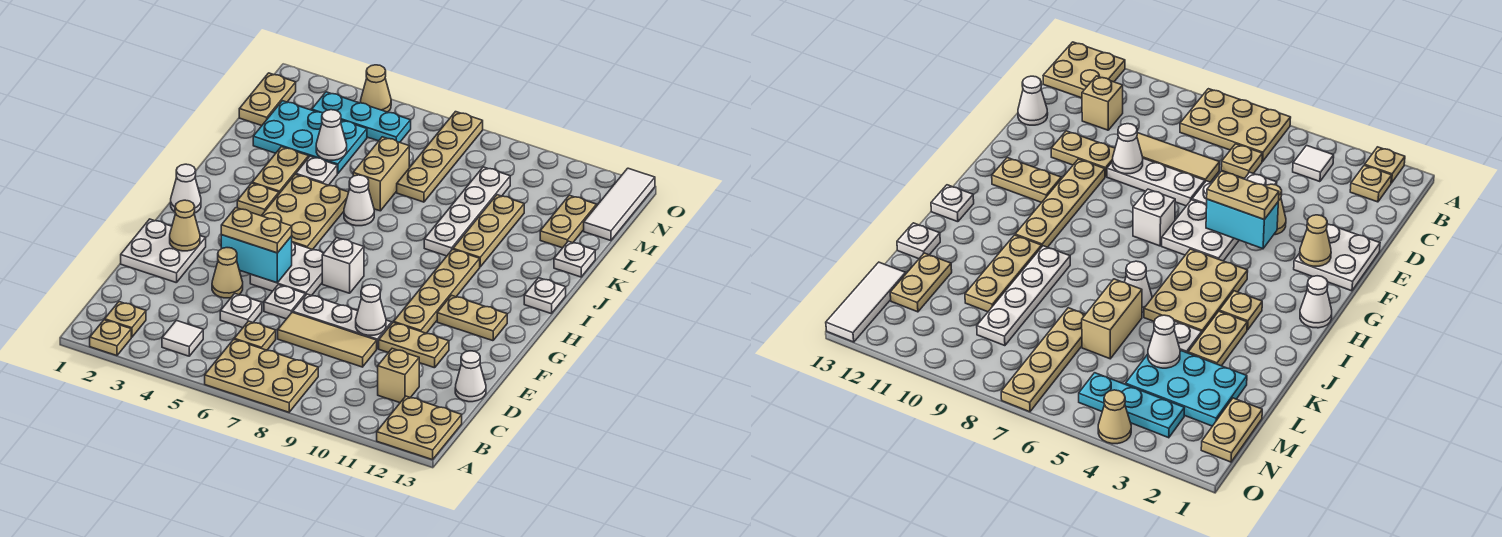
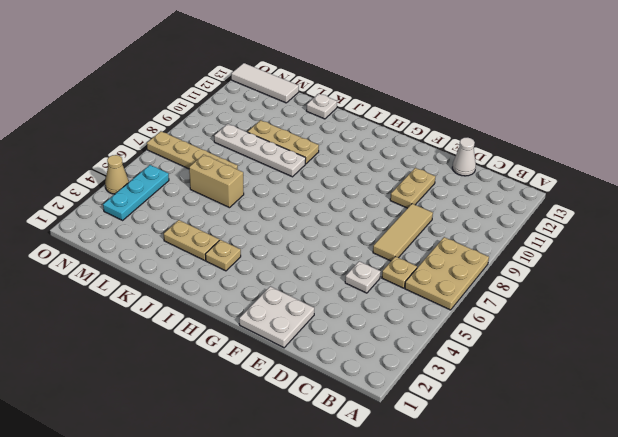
none -> tan plate A2 level 1
none -> tan plate A12:B13 level 1
none -> tan plate B2 level 1
none -> white tile B4 level 1

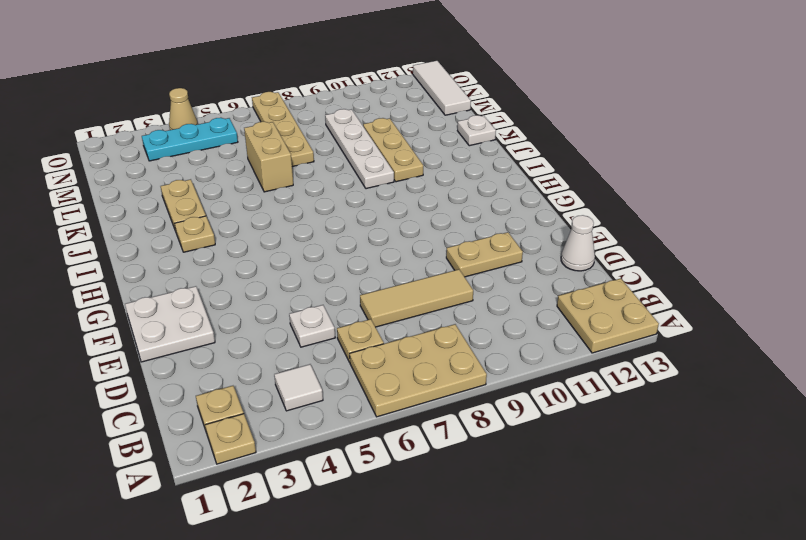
none -> tan brick C11 level 1
none -> tan cone E4 level 1
none -> white plate E6 level 1
none -> white plate E7:E9 level 1

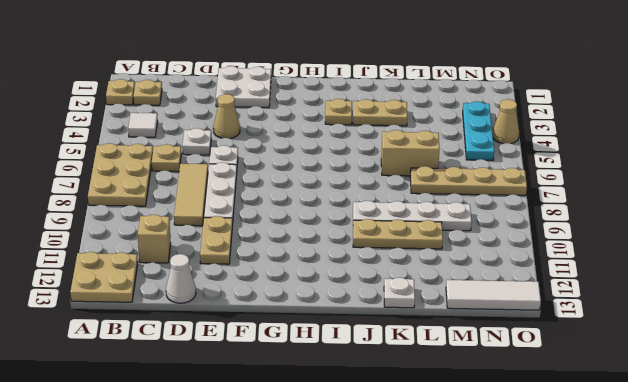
none -> white plate F5:G6 level 1
none -> tan plate F10:I10 level 1
none -> white brick G7 level 1
none -> tan plate G11:G12 level 1

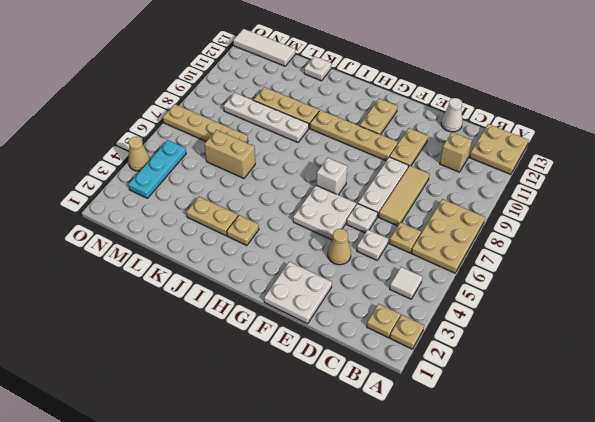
none -> white cone H1 level 1
none -> tan plate H4:J5 level 1
none -> white plate I13 level 1
none -> white cone J6 level 1

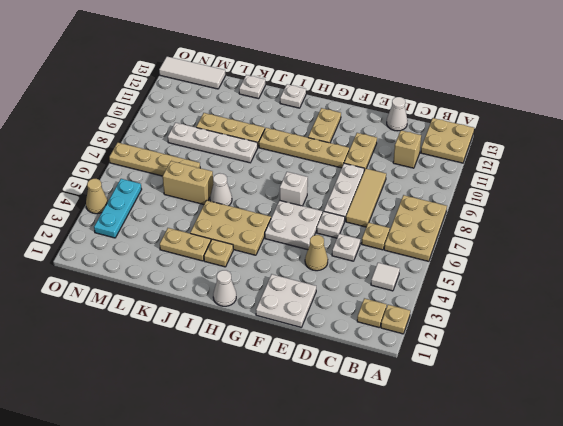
none -> white plate K4 level 1
none -> cyan plate L2:M4 level 1
none -> tan plate L12:M12 level 1
none -> tan plate M1:N1 level 1

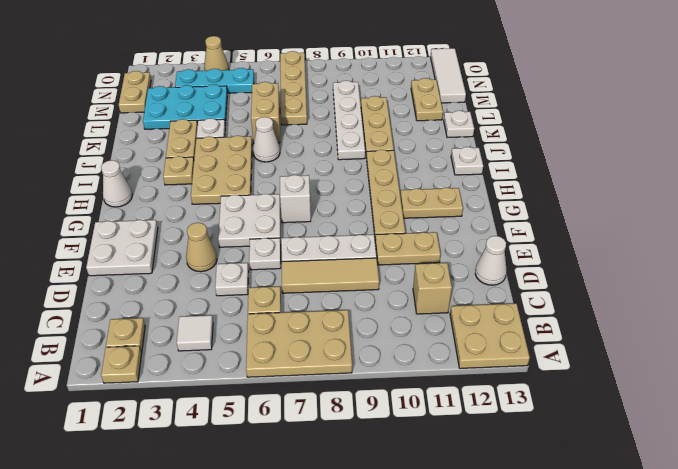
none -> white cone E9 level 2
none -> tan cone F2 level 2
none -> cyan brick F4:F5 level 2
none -> white cone L4 level 2

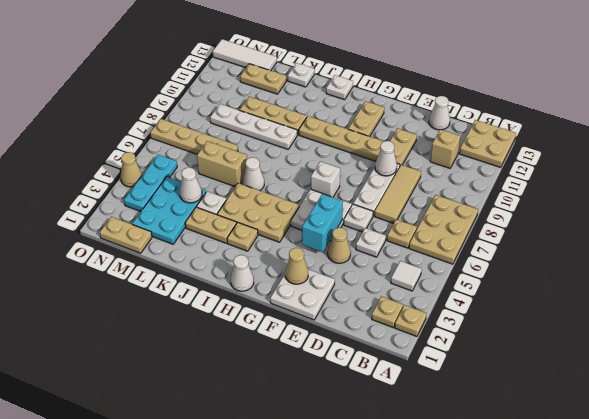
none -> tan plate F4:F5 level 3

